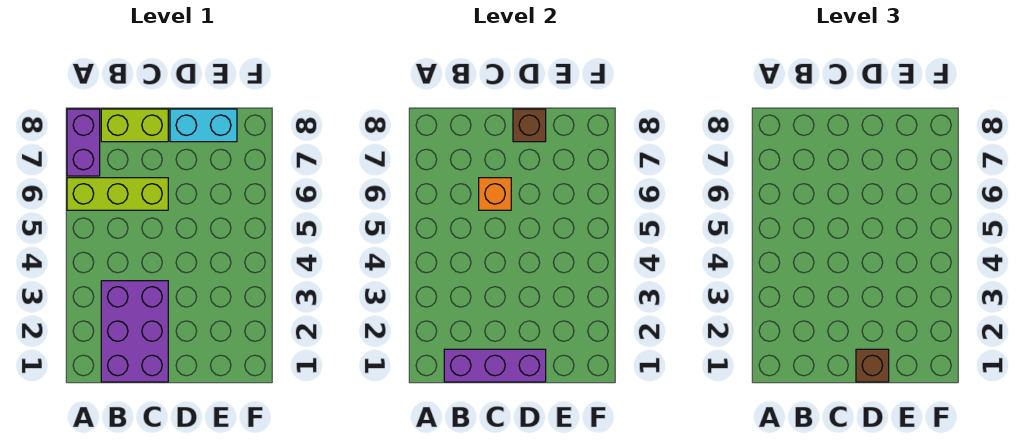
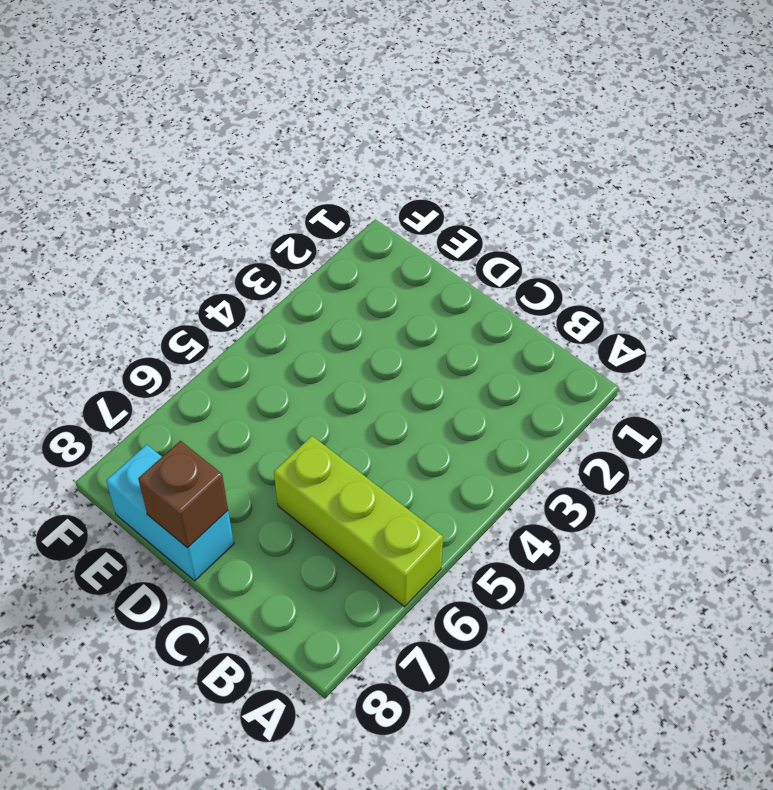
none -> purple brick A7:A8 level 1
none -> purple brick B1:C3 level 1

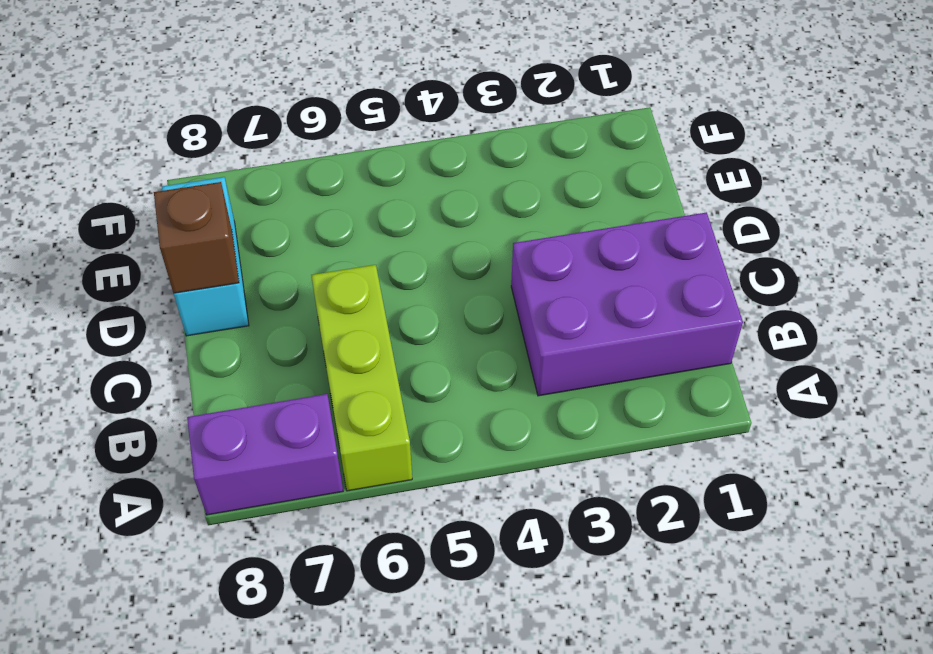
none -> lime brick B8:C8 level 1
none -> purple brick B1:D1 level 2

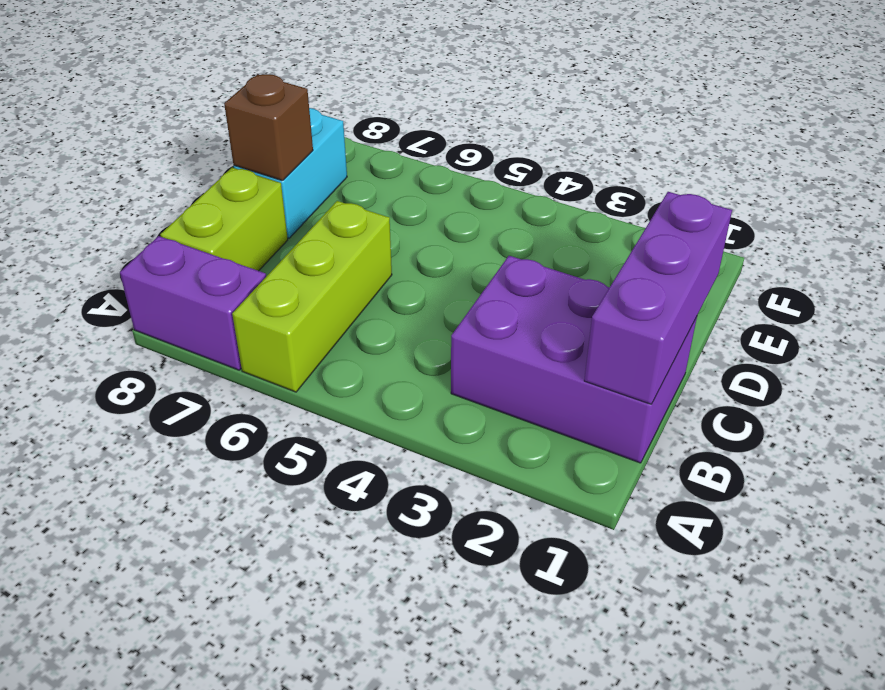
none -> orange brick C6 level 2
none -> brown brick D1 level 3

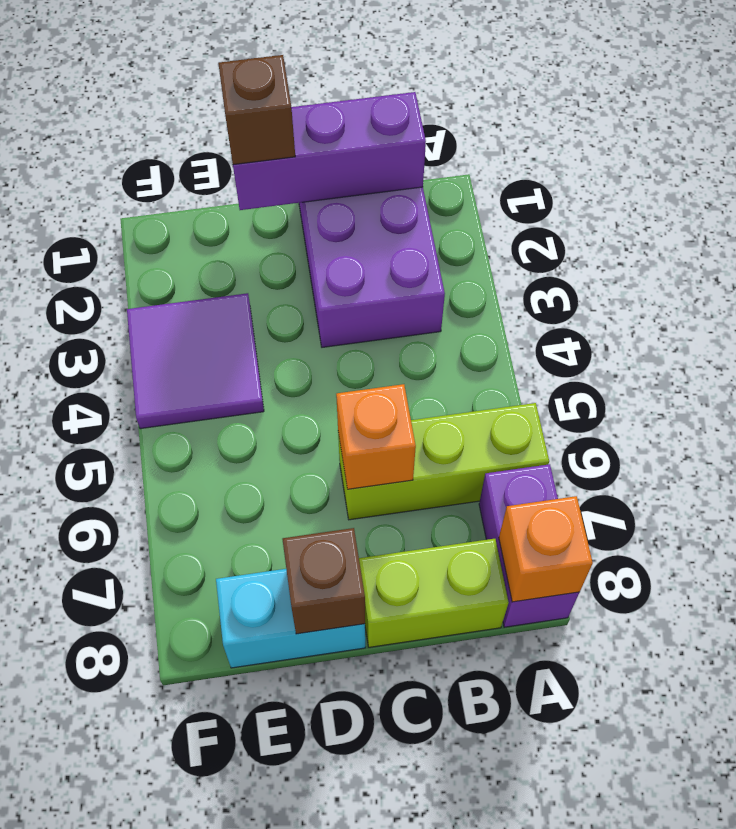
orange brick A8 level 2 -> none
purple tile E3:F4 level 1 -> none

